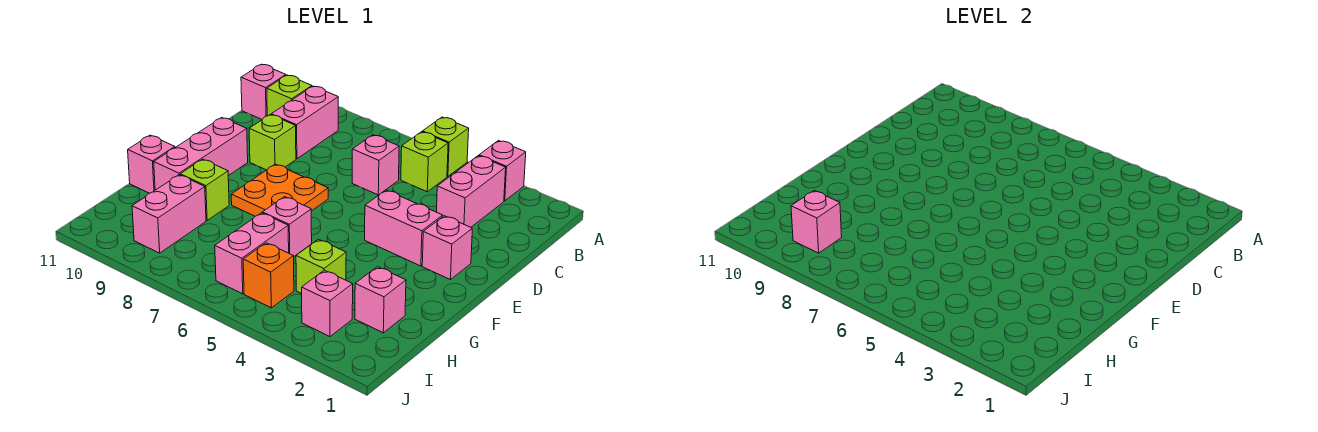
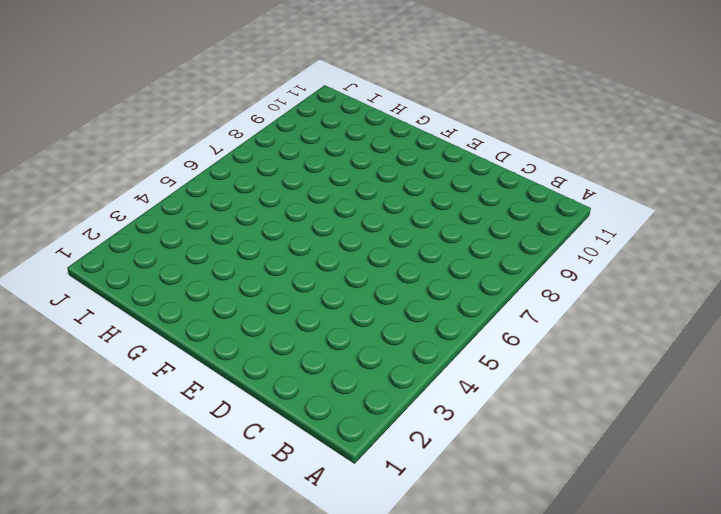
none -> pink brick A3 level 1
none -> lime brick A5 level 1
none -> pink brick B3:C3 level 1

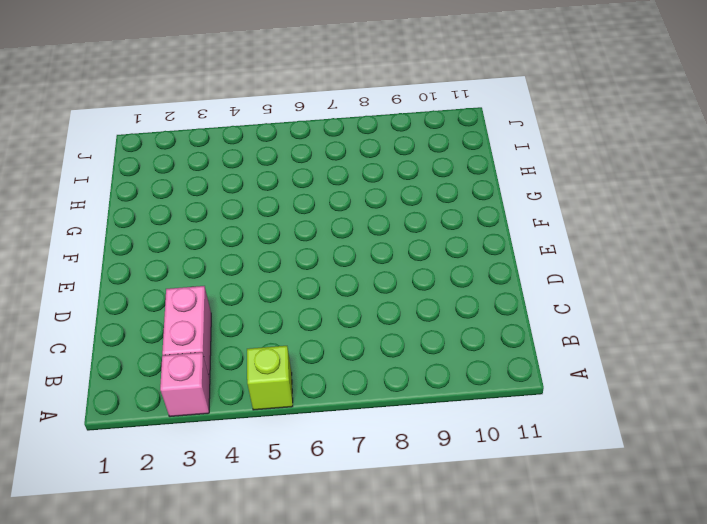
none -> lime brick B5 level 1
none -> pink brick B9:C9 level 1
none -> lime brick B10 level 1

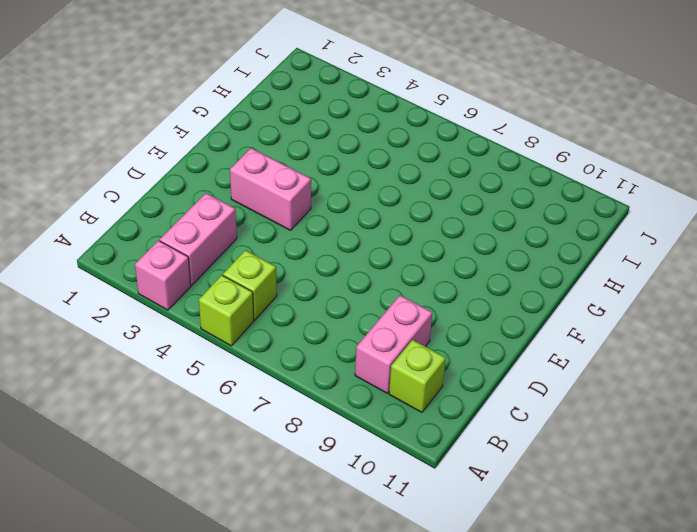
none -> pink brick B11 level 1
none -> pink brick C6 level 1
none -> lime brick D9 level 1

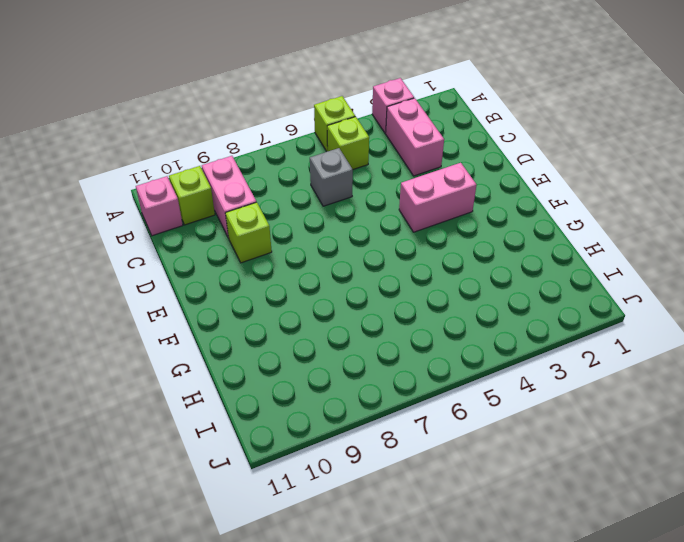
grey brick C6 level 1 -> pink brick C6 level 1
none -> pink brick E2 level 1
none -> orange plate E7:F8 level 1
none -> pink brick E10:G10 level 1

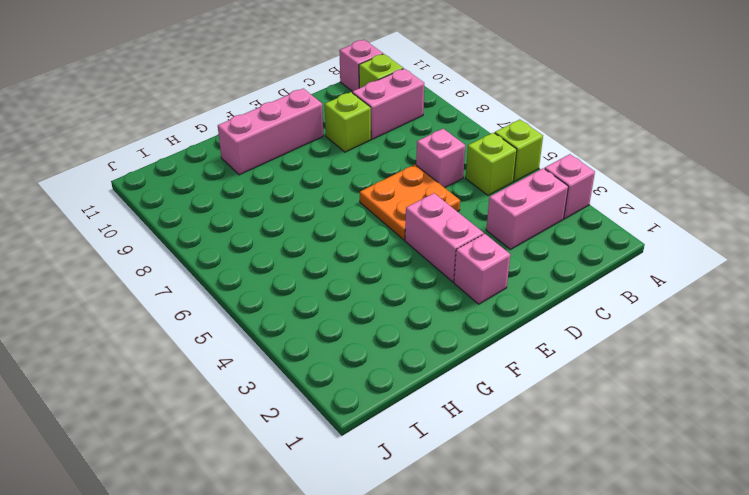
orange plate D5:E6 level 1 -> orange plate E7:F8 level 1
none -> pink brick G6 level 1
none -> lime brick G9 level 1
none -> pink brick G11 level 1

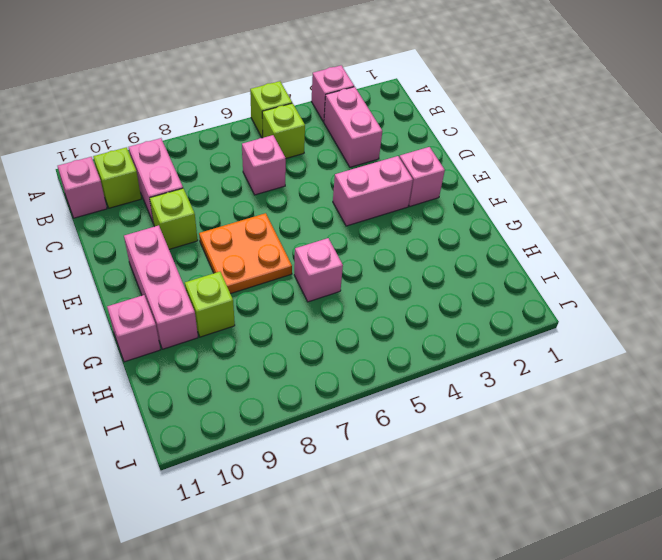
none -> pink brick H2 level 1
none -> lime brick H4 level 1
none -> pink brick H6:I6 level 1

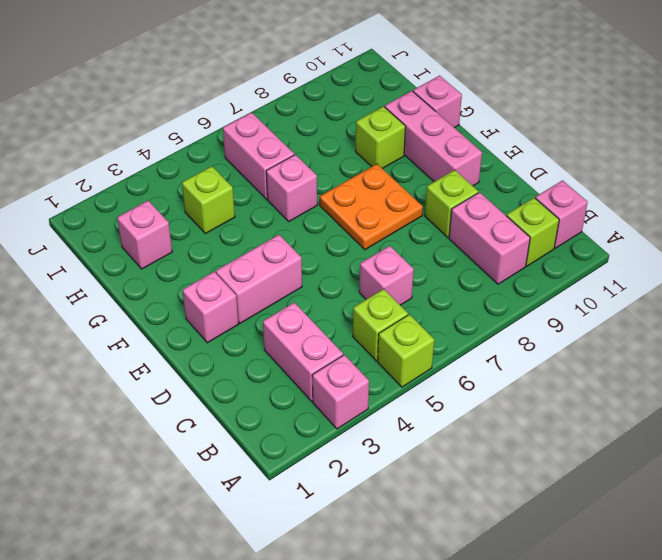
none -> pink brick H9:I9 level 1
none -> pink brick I3 level 1
none -> orange brick I5 level 1

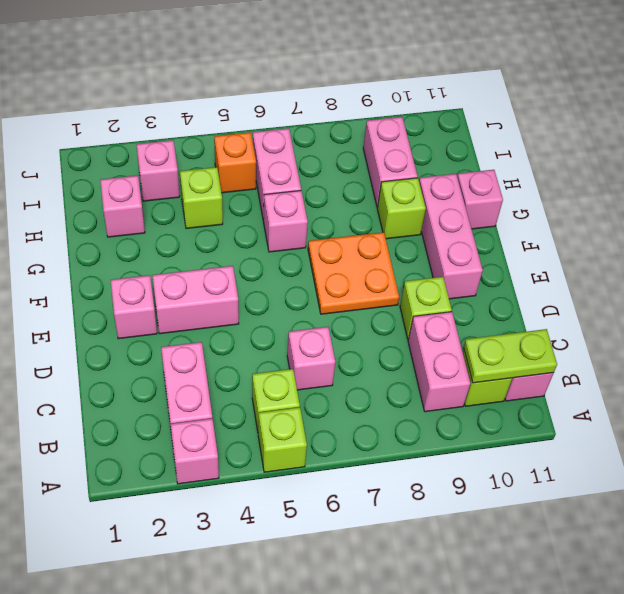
lime plate B10:B11 level 2 -> none
none -> pink brick I9 level 2

